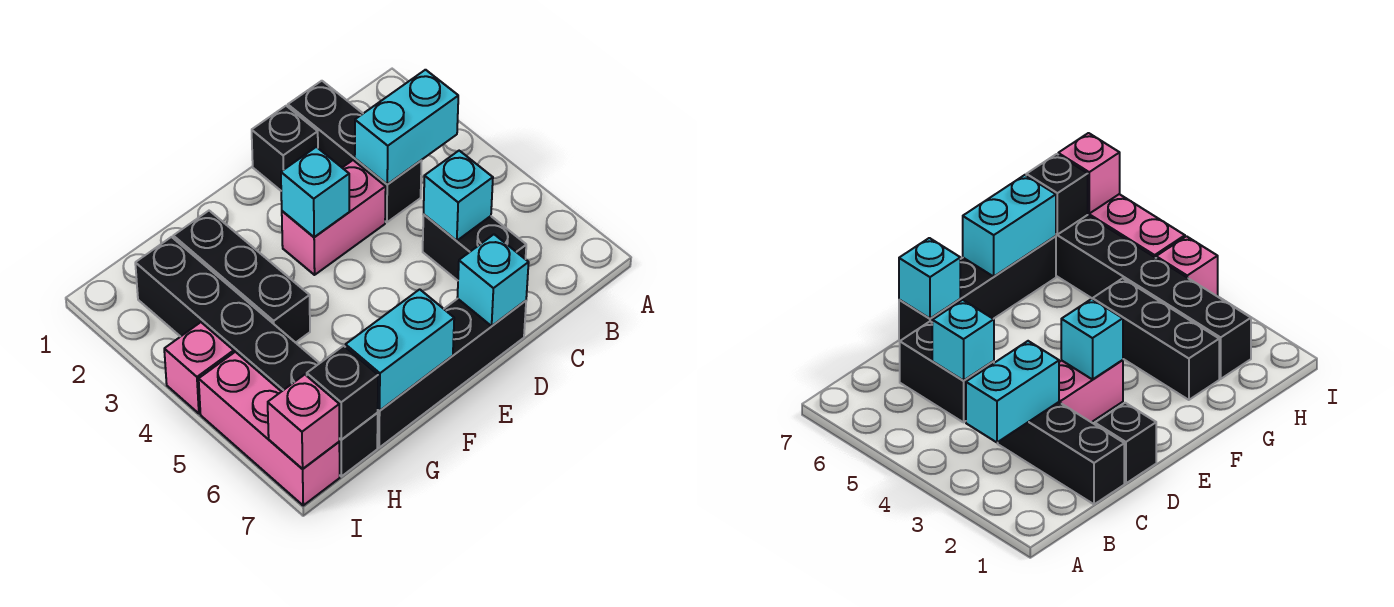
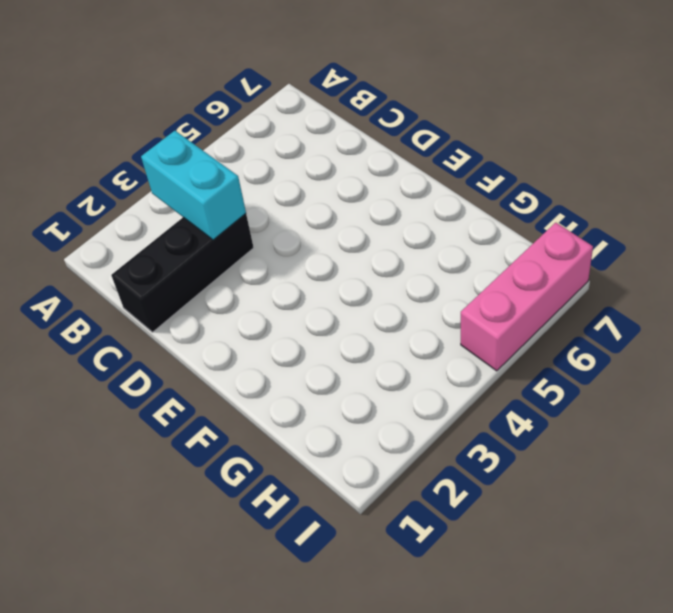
none -> black brick C5:C6 level 1
none -> black brick D1 level 1
none -> pink brick D3:E3 level 1

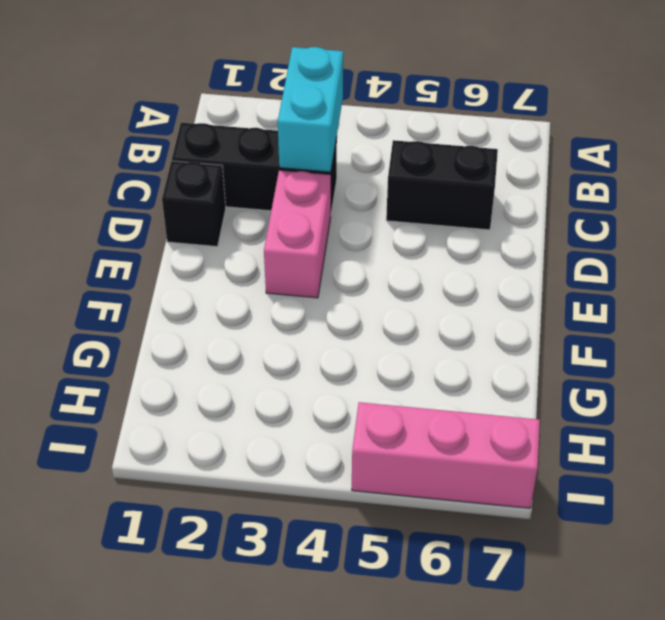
none -> black brick D7:G7 level 1
none -> black brick G2:G4 level 1
none -> black brick H2:H7 level 1

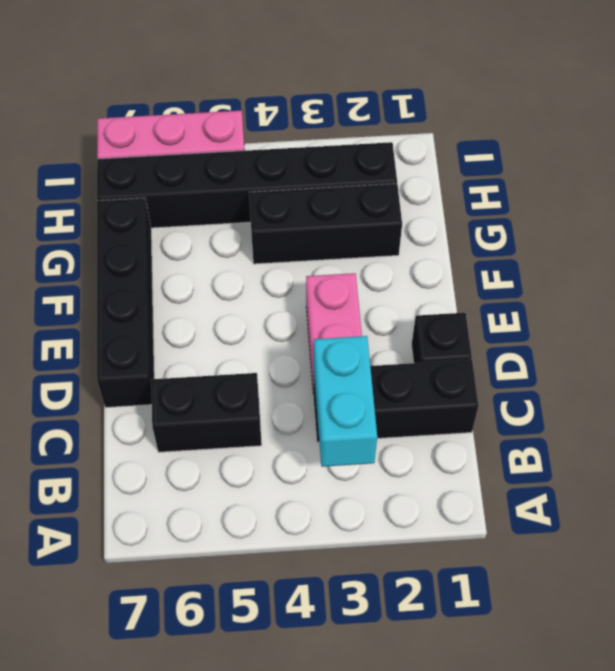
none -> pink brick I4 level 1
none -> cyan brick C5 level 2
none -> cyan brick D7 level 2

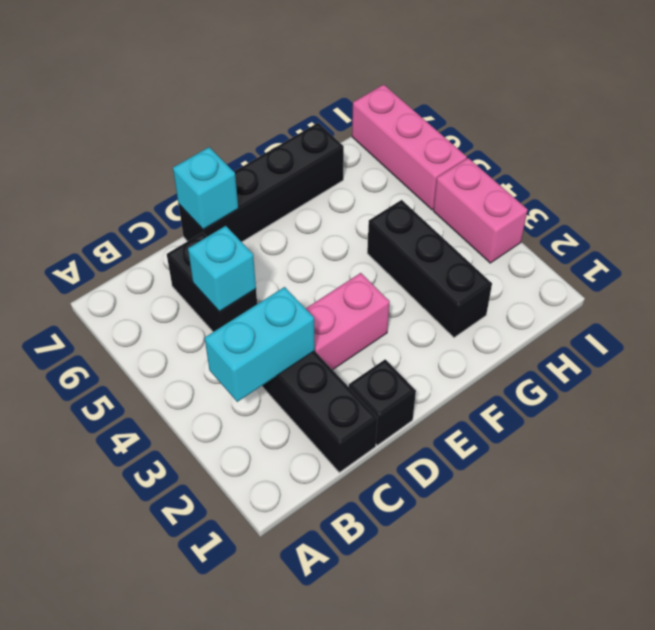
pink brick I3:I4 level 1 -> pink brick I4 level 1
none -> black brick H2:H7 level 1
none -> cyan brick E3 level 2
none -> cyan brick F7:G7 level 2

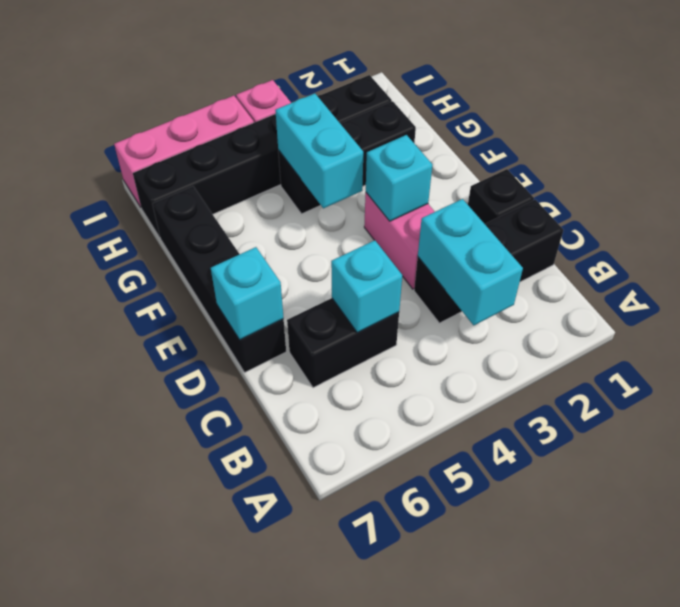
cyan brick F4:G4 level 2 -> cyan brick F7:G7 level 2
none -> black brick H7 level 2
none -> pink brick I7 level 2

